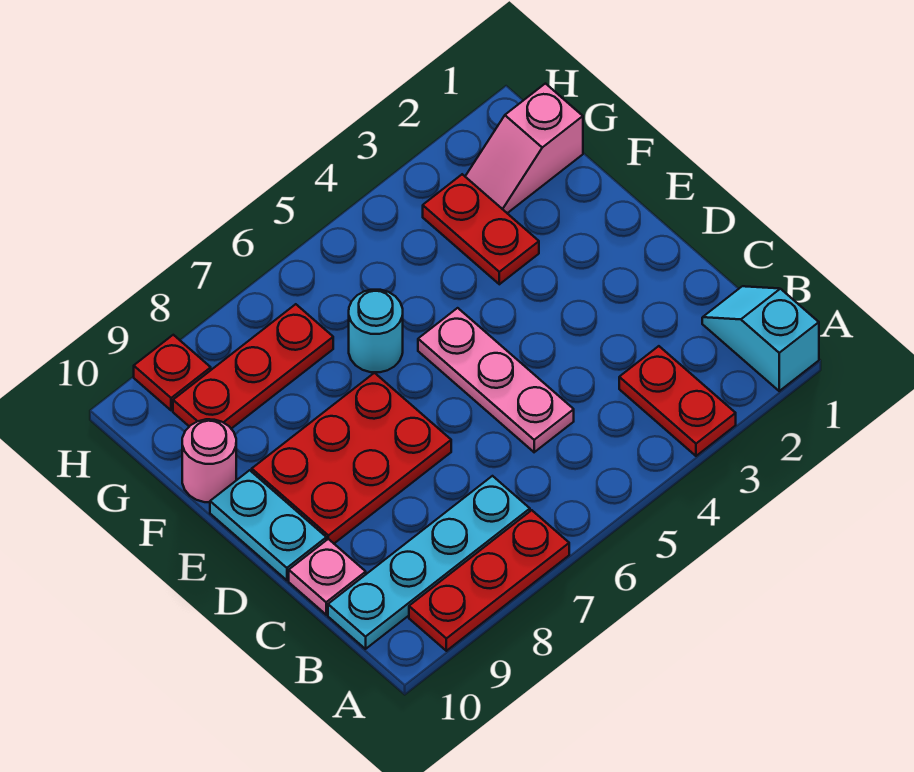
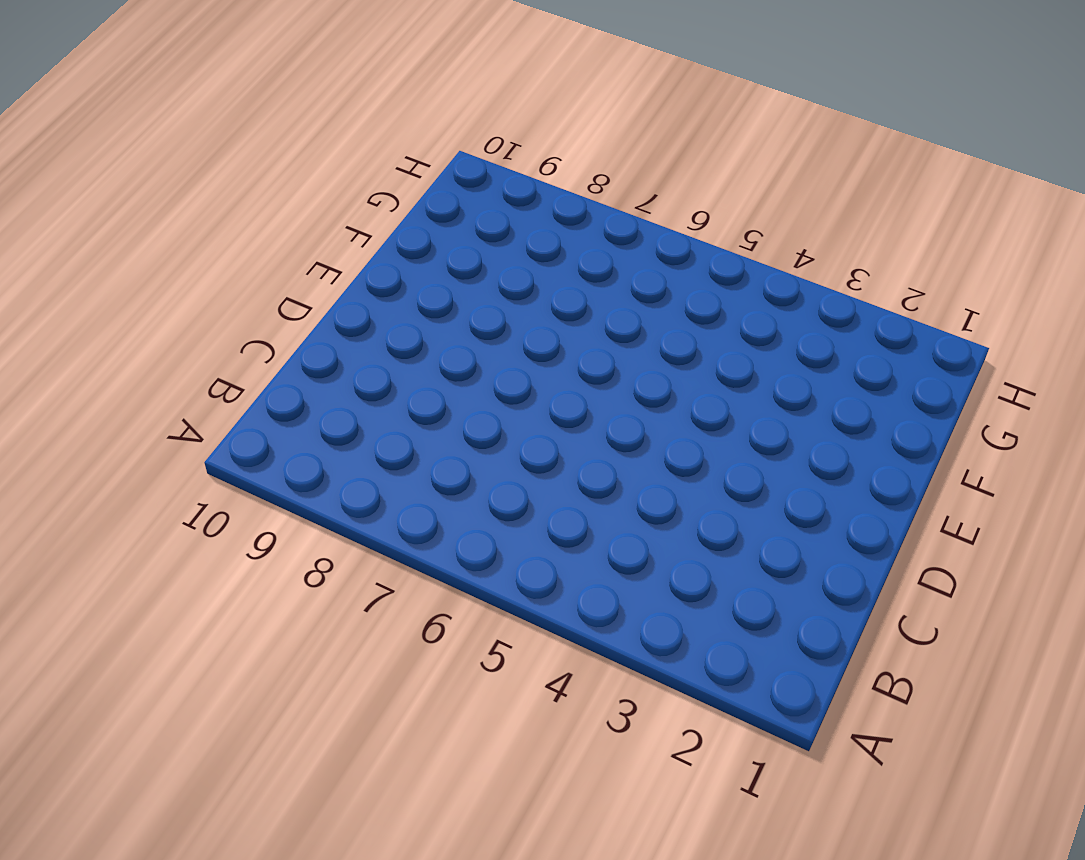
none -> cyan slope A1:B1 level 1 top A
none -> red plate A3:B3 level 1
none -> red plate A7:A9 level 1

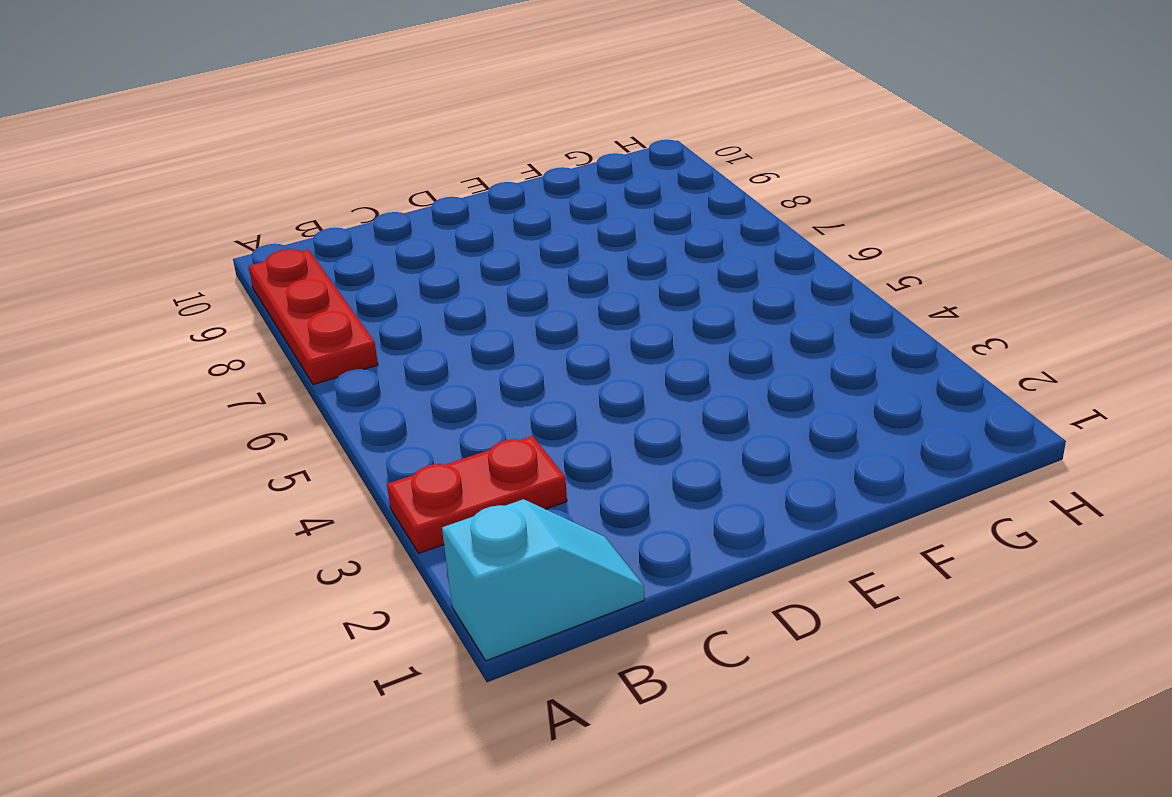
none -> cyan plate B7:B10 level 1
none -> pink plate C5:E5 level 1
none -> pink plate C10 level 1

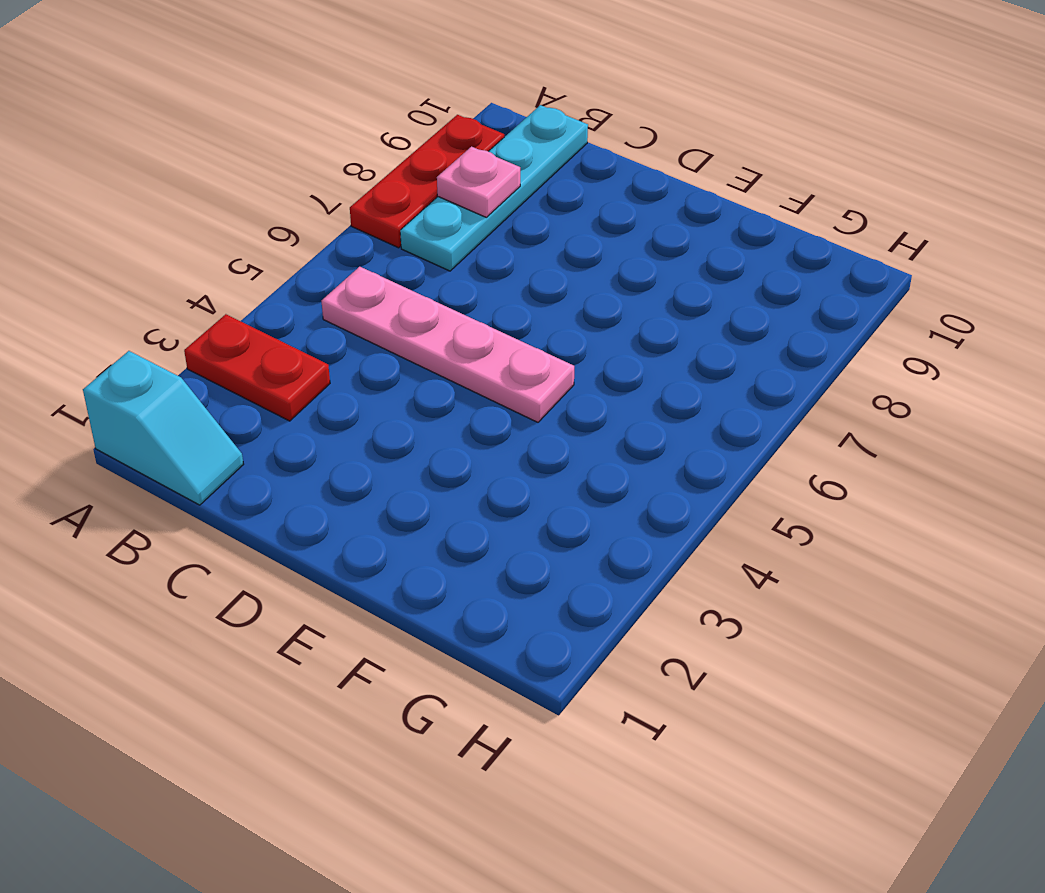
pink plate B5:E5 level 1 -> pink plate C5:E5 level 1
pink plate B8 level 2 -> pink plate C10 level 1
none -> red plate D7:E9 level 1
none -> cyan plate D10:E10 level 1
none -> red plate F3:G3 level 1

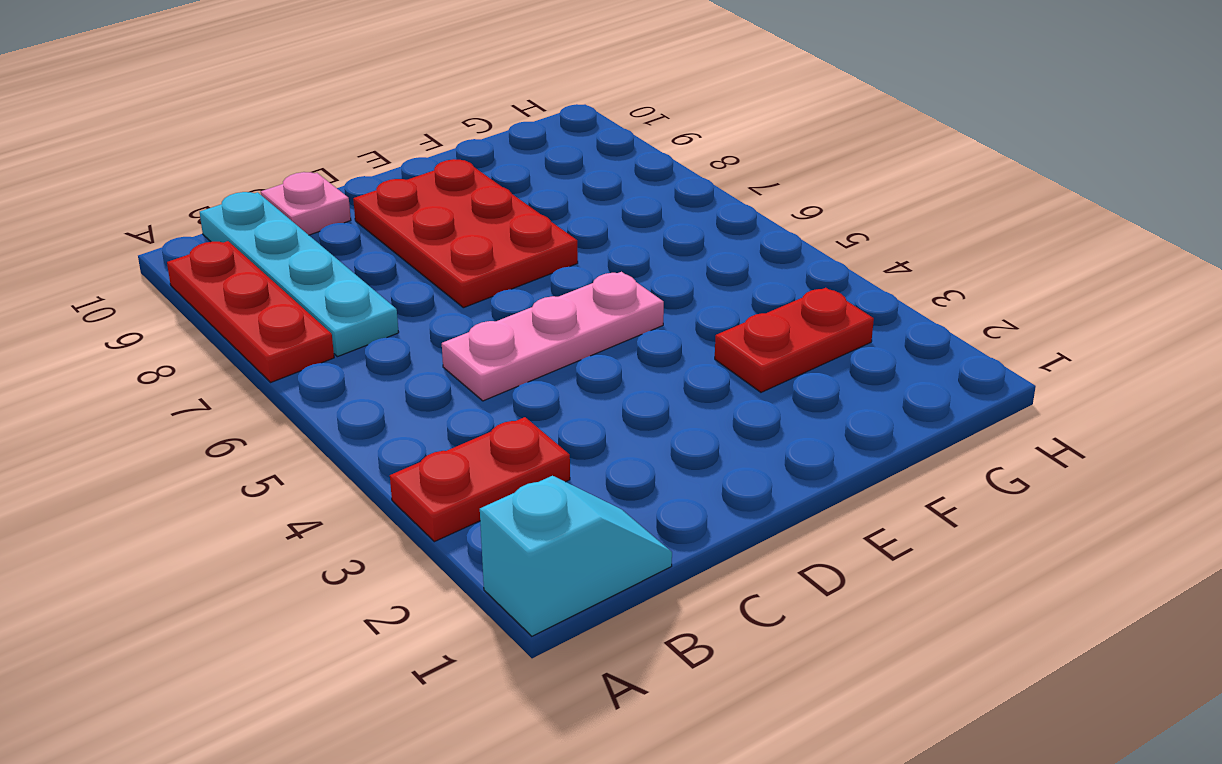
none -> cyan plate D10:E10 level 1
none -> cyan round brick F6 level 1
none -> pink round brick F10 level 1

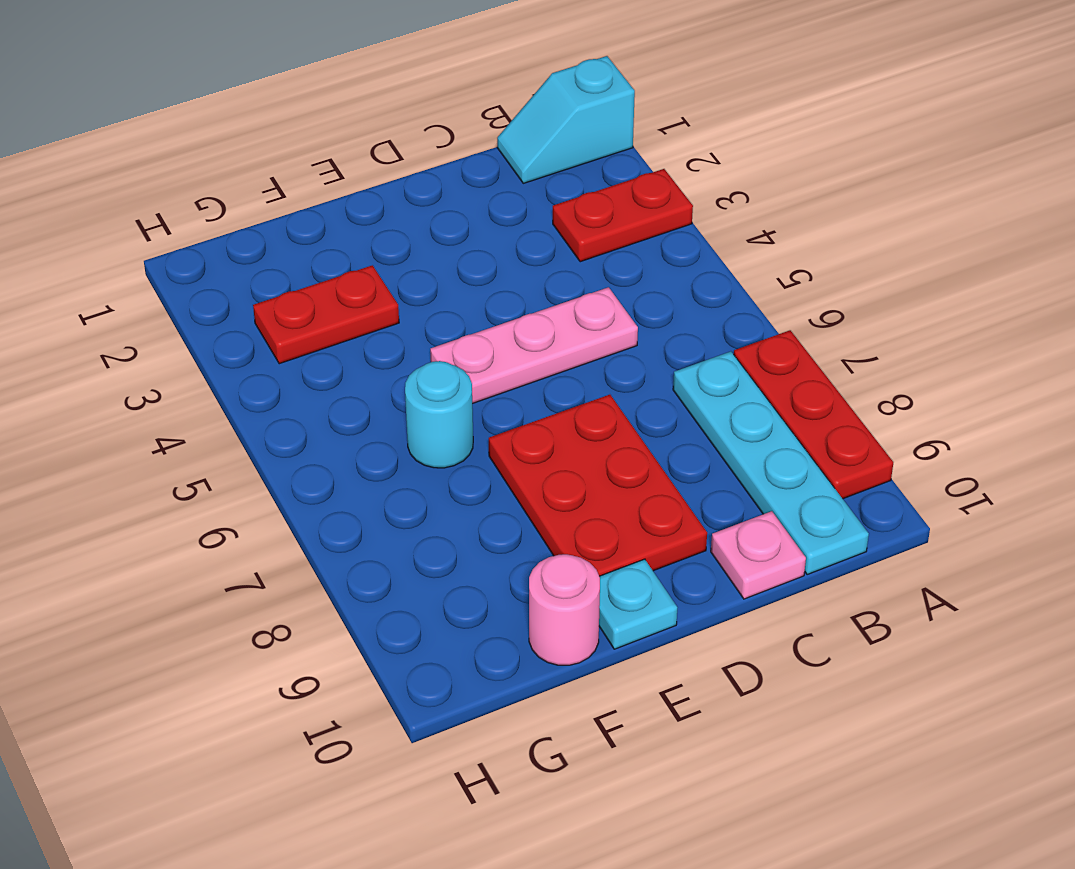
cyan plate E10 level 1 -> cyan plate D10:E10 level 1
none -> pink slope G1:G2 level 1 top 1
none -> red plate G7:G9 level 1
none -> red plate H9 level 1

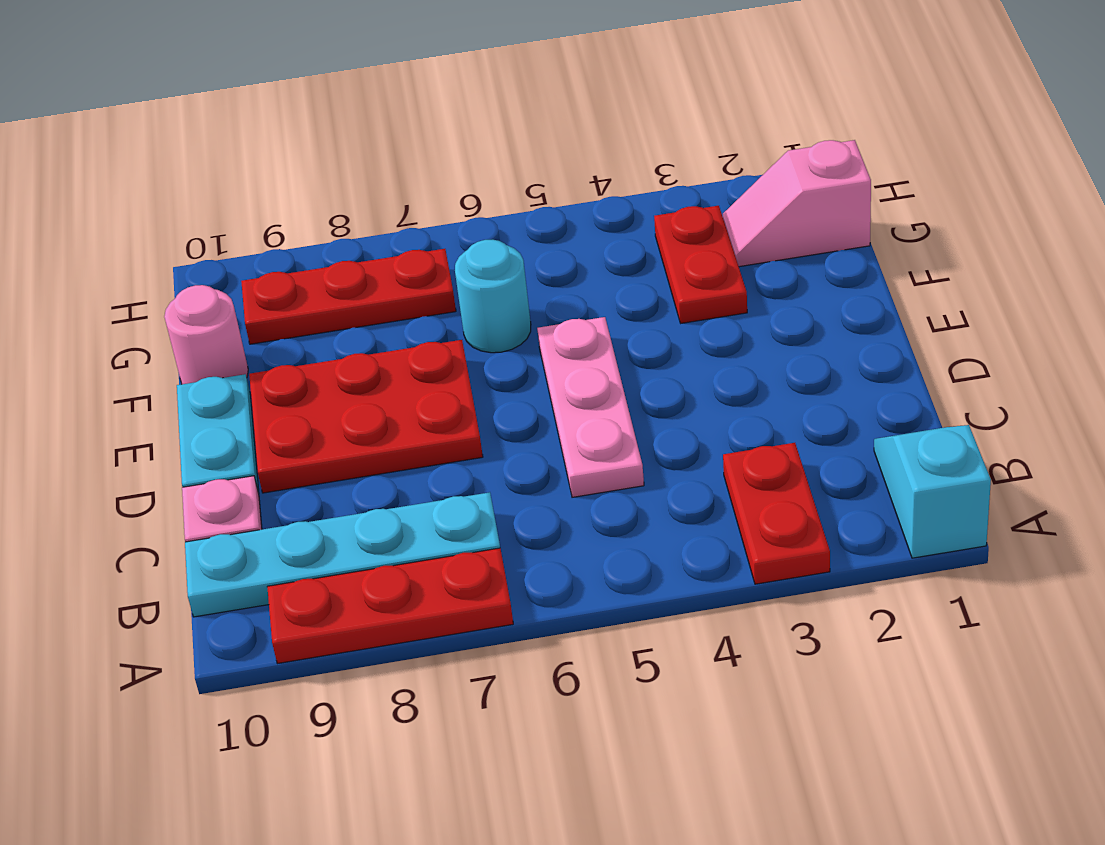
none -> red plate H9 level 1

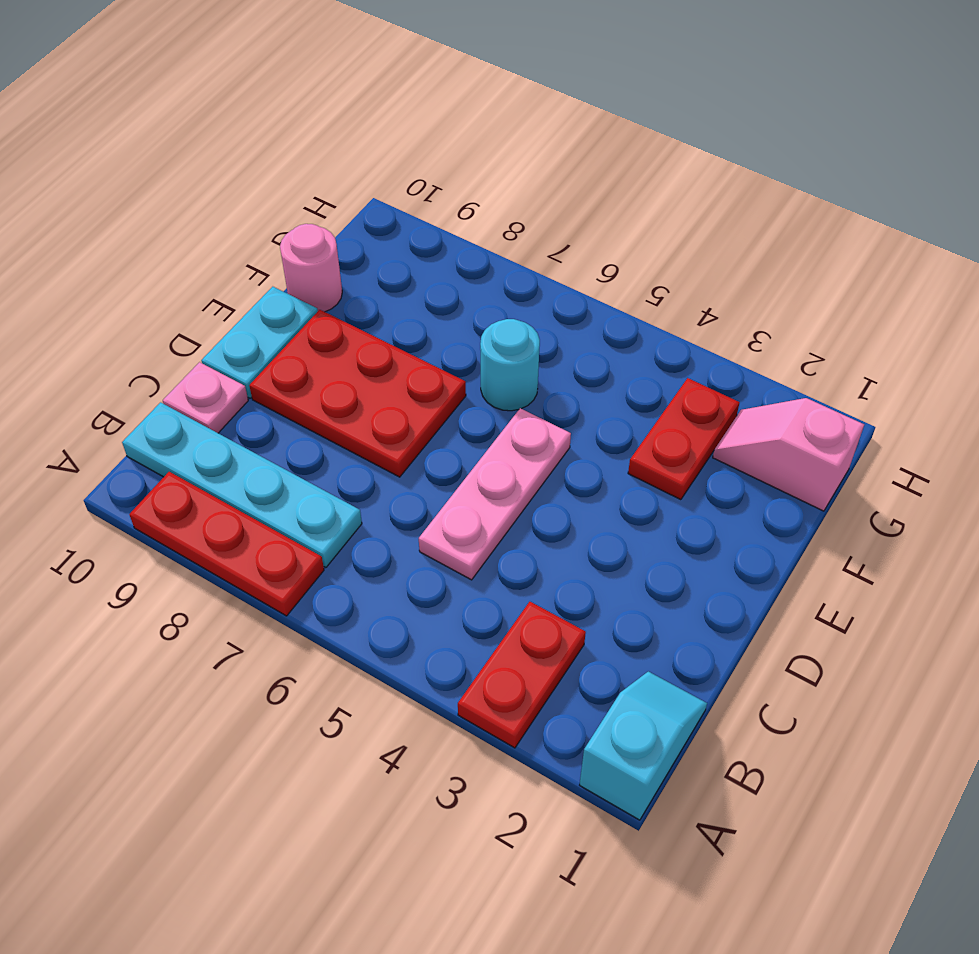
none -> red plate G7:G9 level 1
none -> red plate H9 level 1

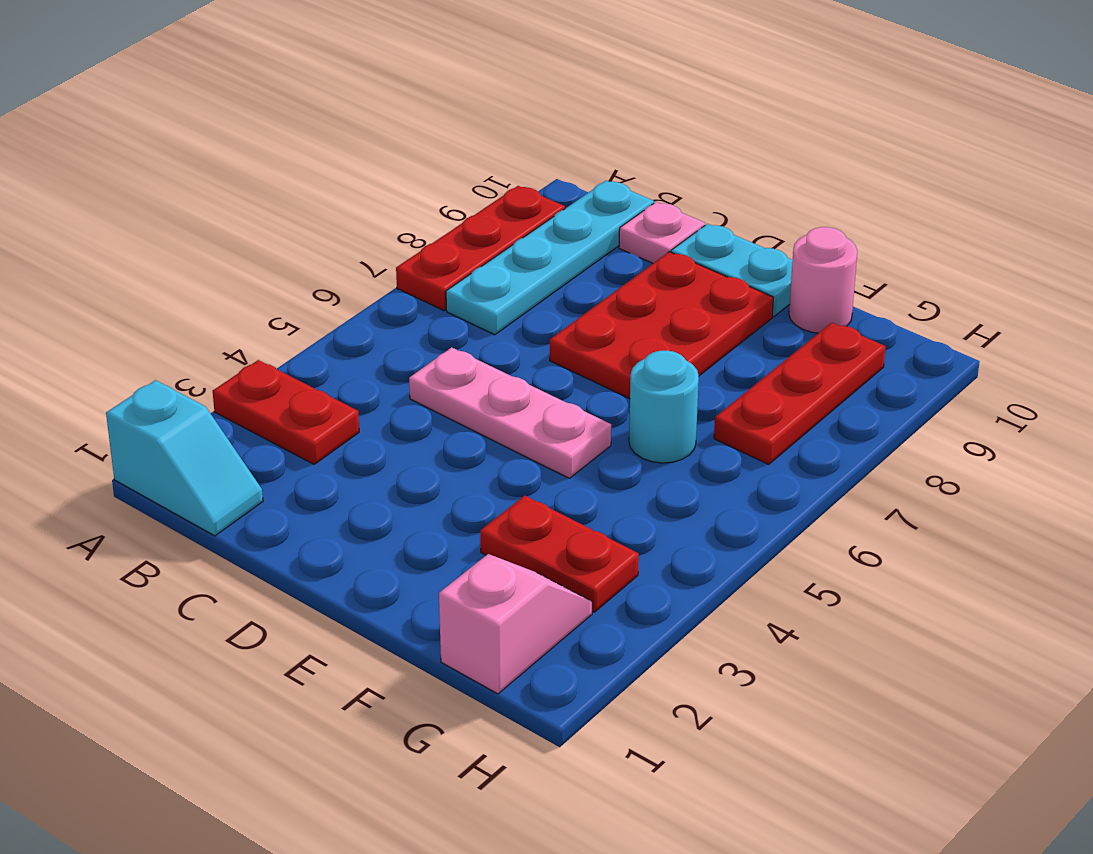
none -> red plate H9 level 1

